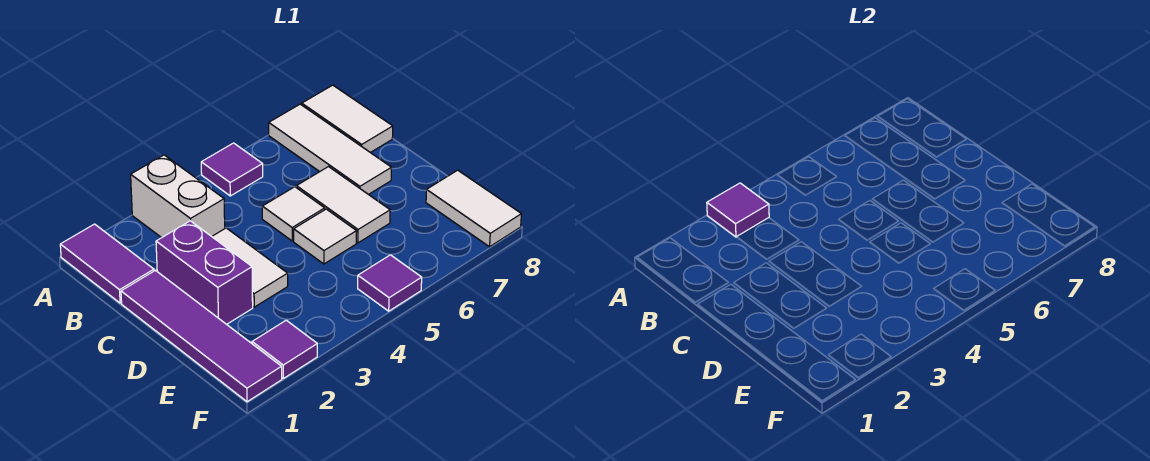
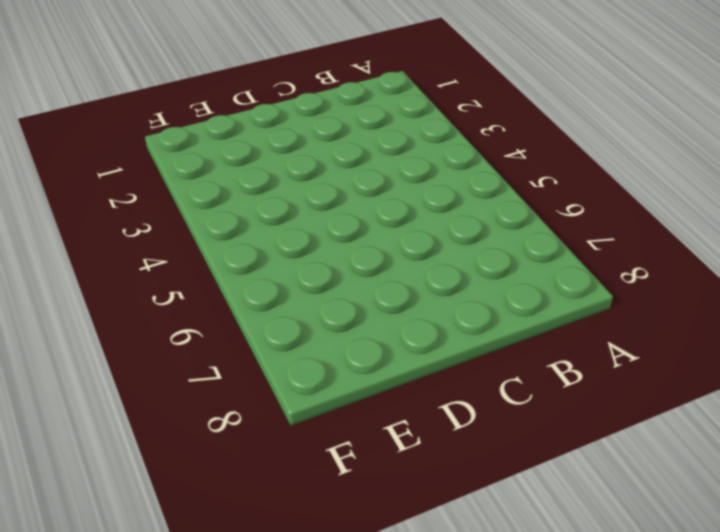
none -> purple tile A1:B1 level 1
none -> white brick A3:B3 level 1
none -> purple tile A5 level 1

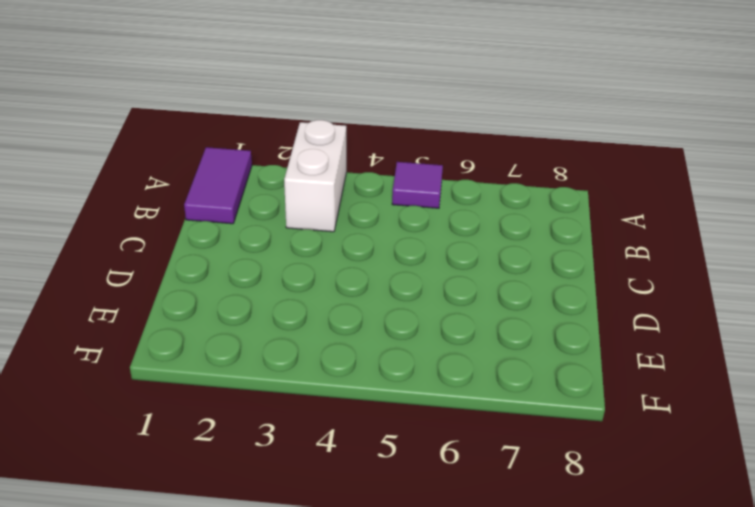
none -> white tile A7:C7 level 1
none -> white tile A8:B8 level 1
none -> purple tile C1:F1 level 1

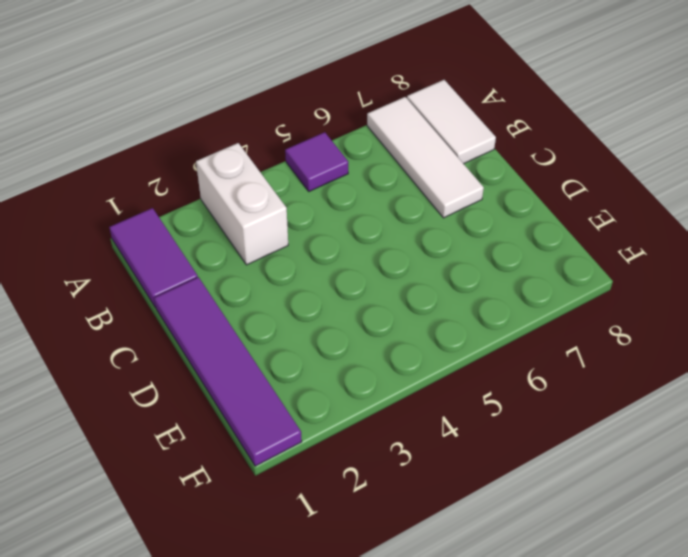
none -> purple brick C2:D2 level 1
none -> white tile C3:D3 level 1
none -> white tile C5 level 1

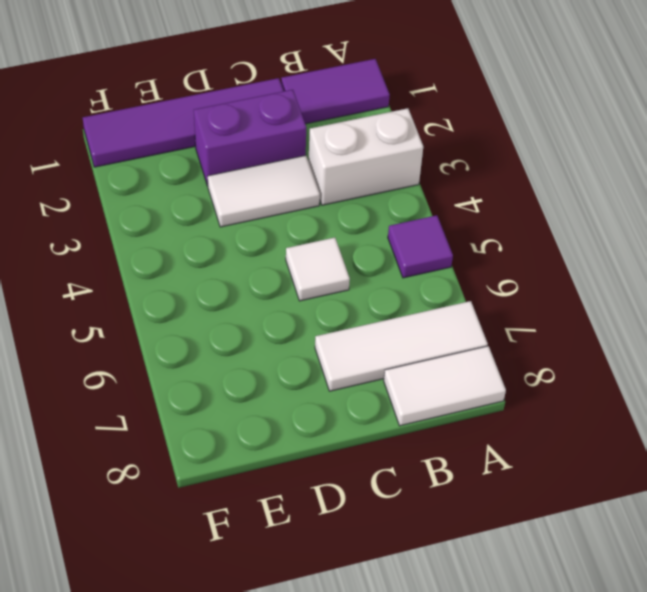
none -> white tile C6:D6 level 1
none -> white tile D5 level 1
none -> white tile E8:F8 level 1

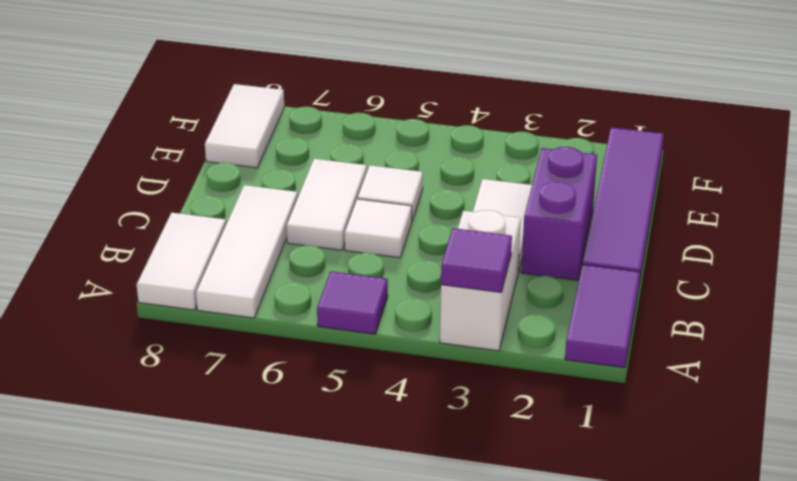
none -> purple tile F2 level 1
none -> purple tile F5 level 1

